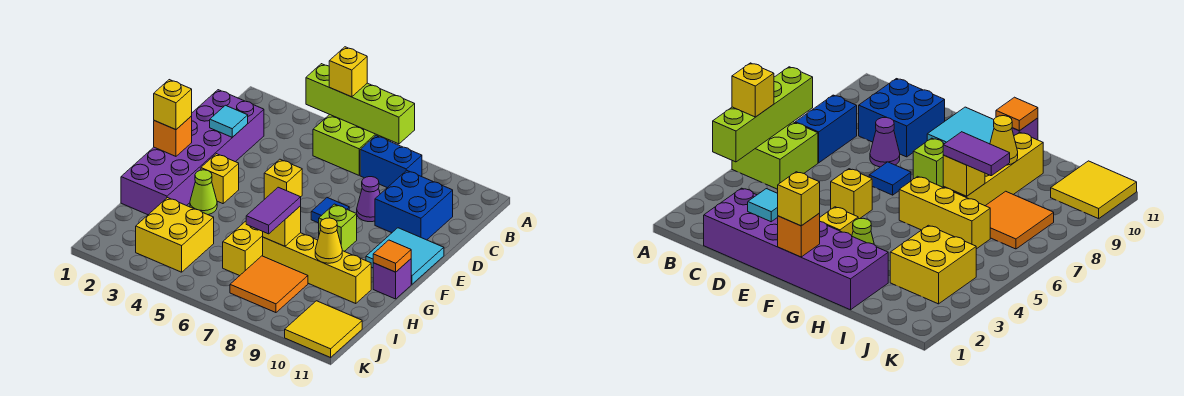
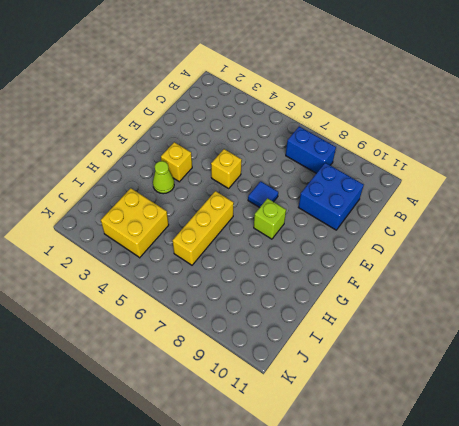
none -> lime brick A5:B6 level 1
none -> purple brick C1:H2 level 1
none -> purple cone D8 level 1

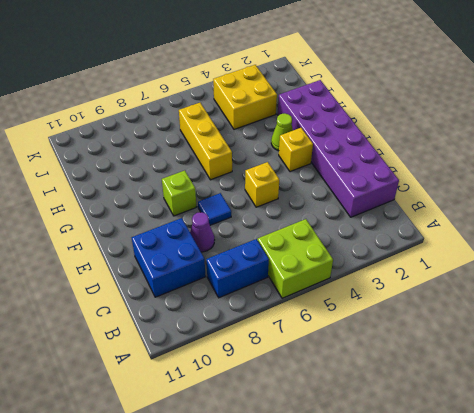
none -> cyan tile E10:F11 level 1
none -> purple brick G11 level 1
none -> yellow brick H7:H10 level 1

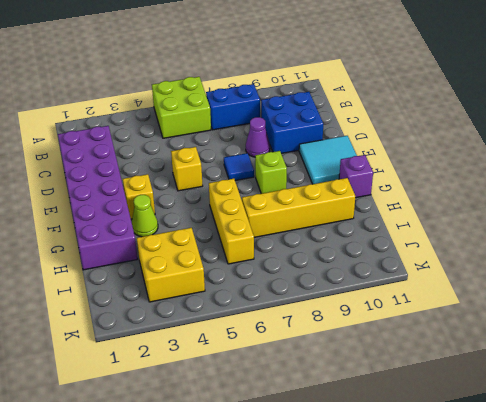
none -> orange tile I7:J8 level 1
none -> yellow tile J10:K11 level 1
none -> lime brick A4:A7 level 2

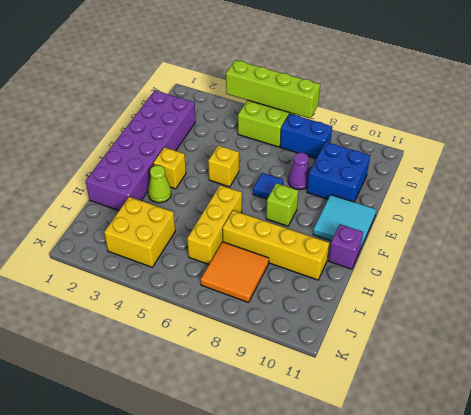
none -> yellow tile J10:K11 level 1
none -> cyan tile D2 level 2
none -> orange brick F1 level 2

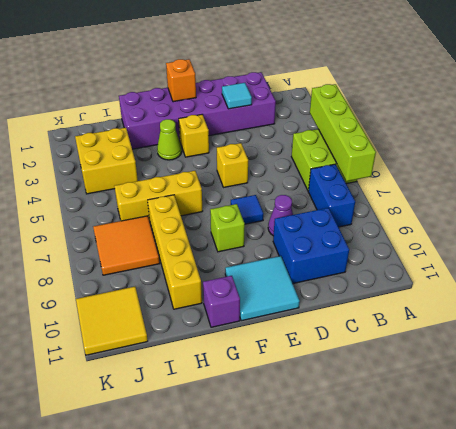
none -> orange tile G11 level 2
none -> yellow brick H7 level 2
none -> yellow cone H9 level 2

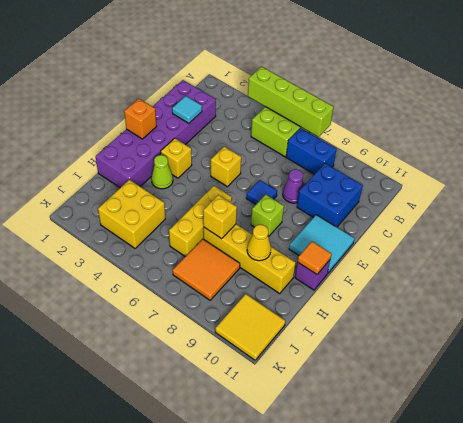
none -> yellow brick A5 level 3
none -> yellow brick F1 level 3
none -> purple tile H7:I7 level 3

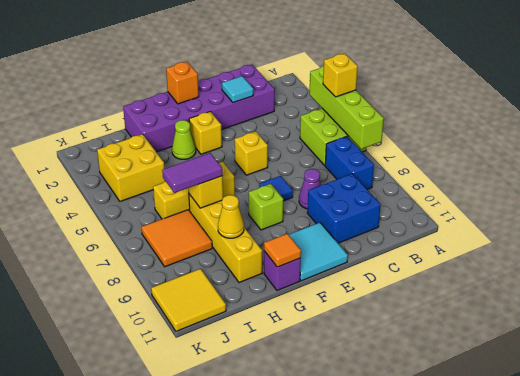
none -> yellow brick F1 level 3

